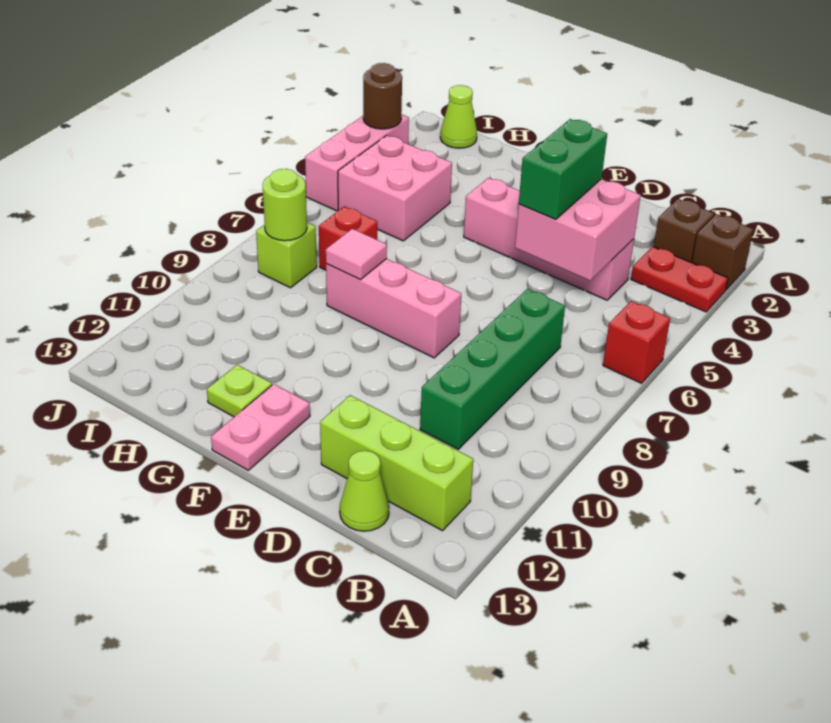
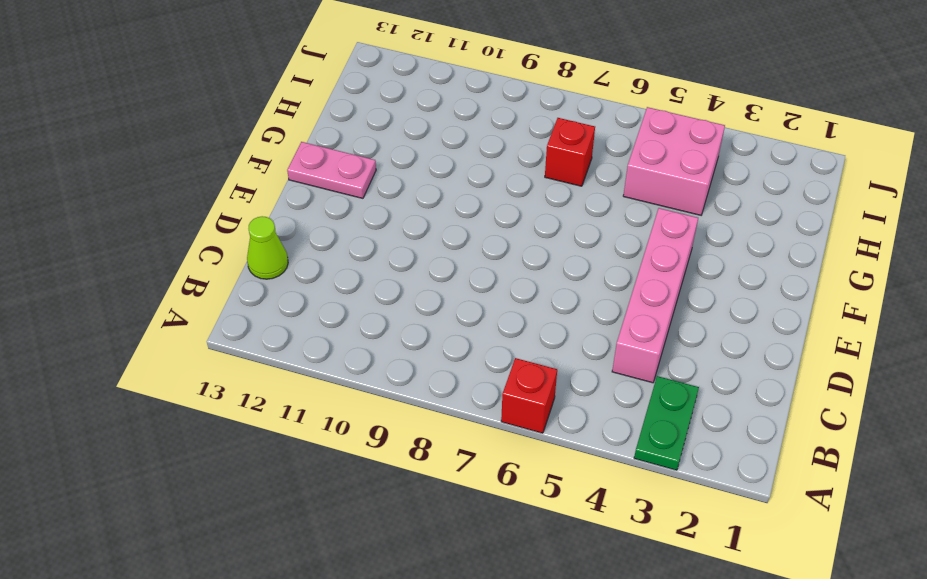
green plate A3:B3 level 1 -> red plate A3:B3 level 1
none -> brown brick A2 level 1
none -> brown brick B2 level 1
none -> lime brick B12:D12 level 1

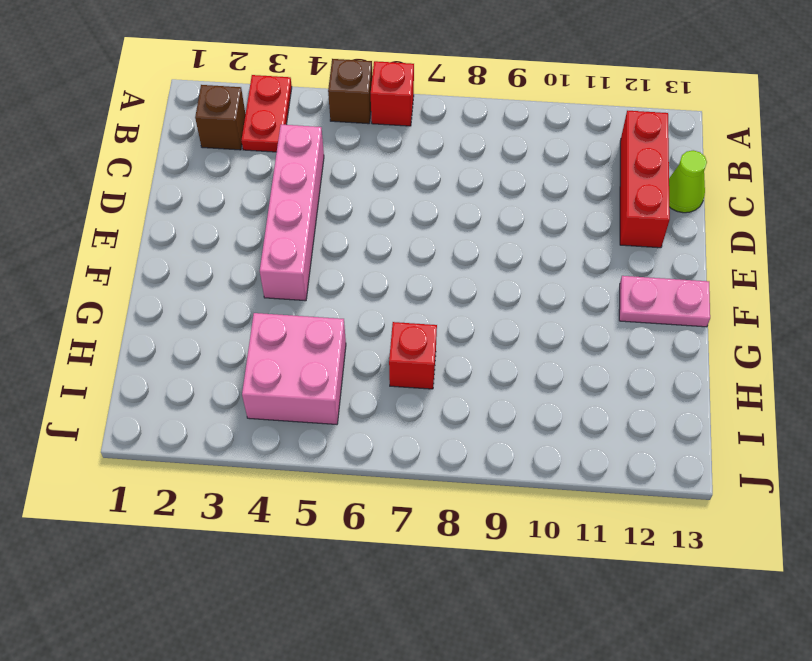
brown brick A5 level 1 -> brown brick A2 level 1
red brick B12:D12 level 1 -> lime brick B12:D12 level 1
none -> green brick C7:C10 level 1
none -> pink brick E8:G8 level 1
none -> lime plate G12 level 1

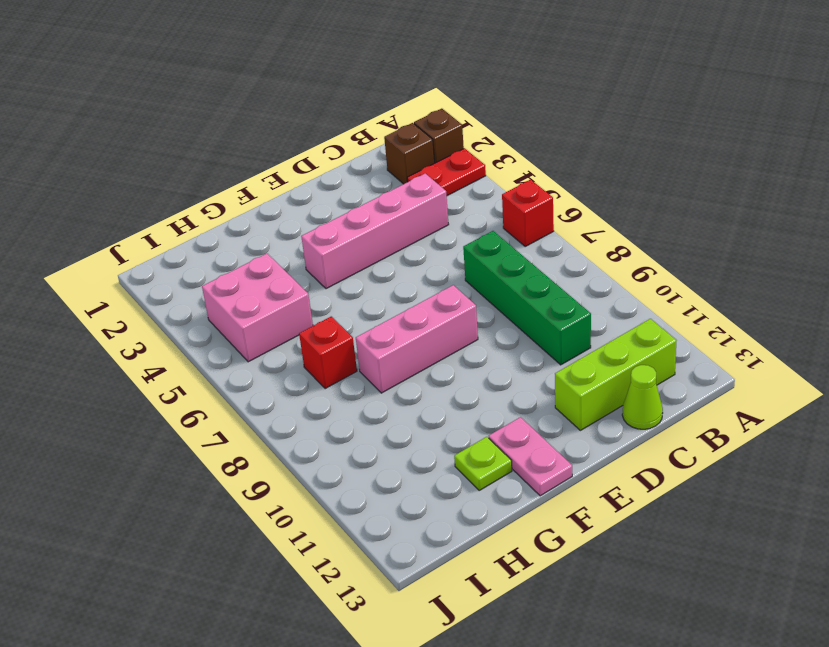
none -> lime cone I1 level 1
none -> lime brick I8 level 1
none -> pink brick J3:J5 level 1

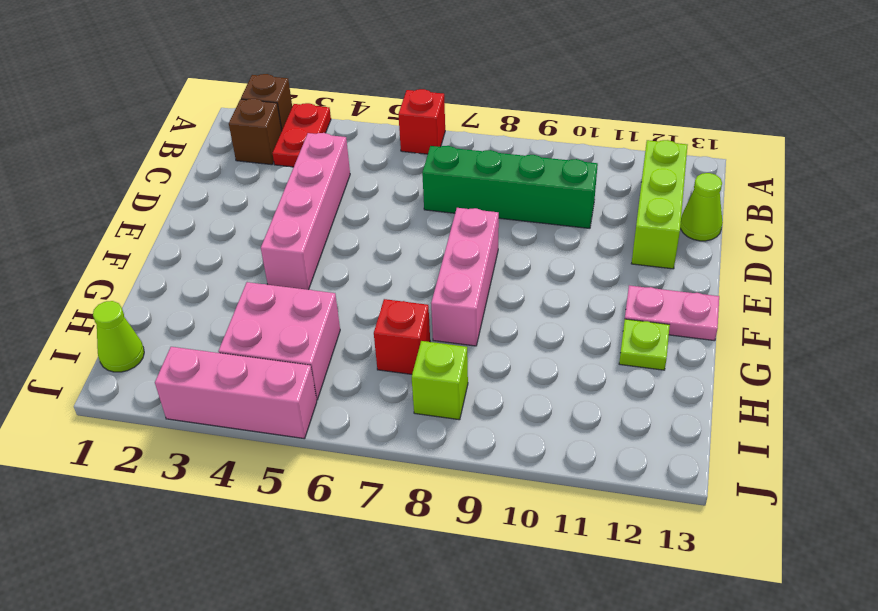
none -> pink brick C4:D5 level 2
none -> pink tile G8 level 2
none -> lime round brick I8 level 2

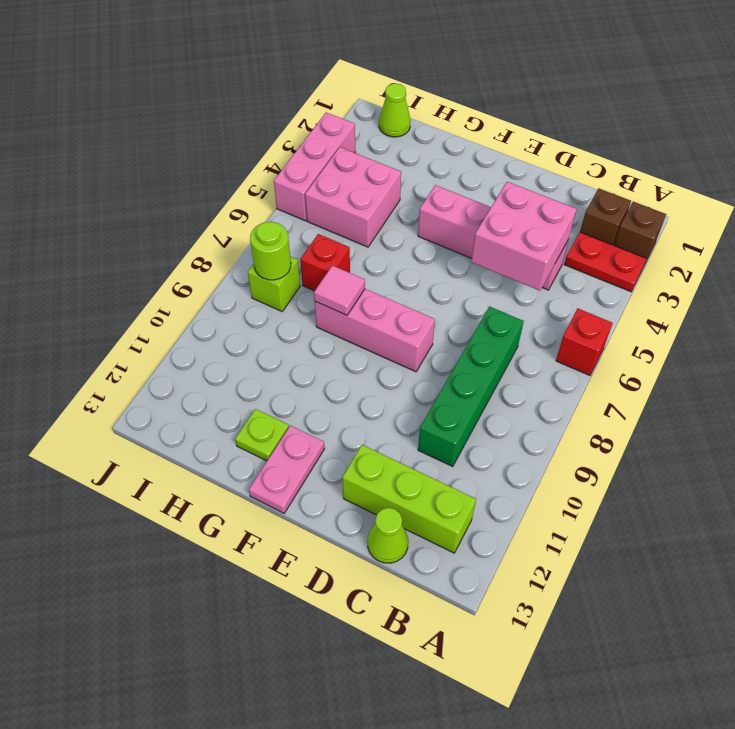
none -> brown round brick J3 level 2
none -> green brick D4:D5 level 3

